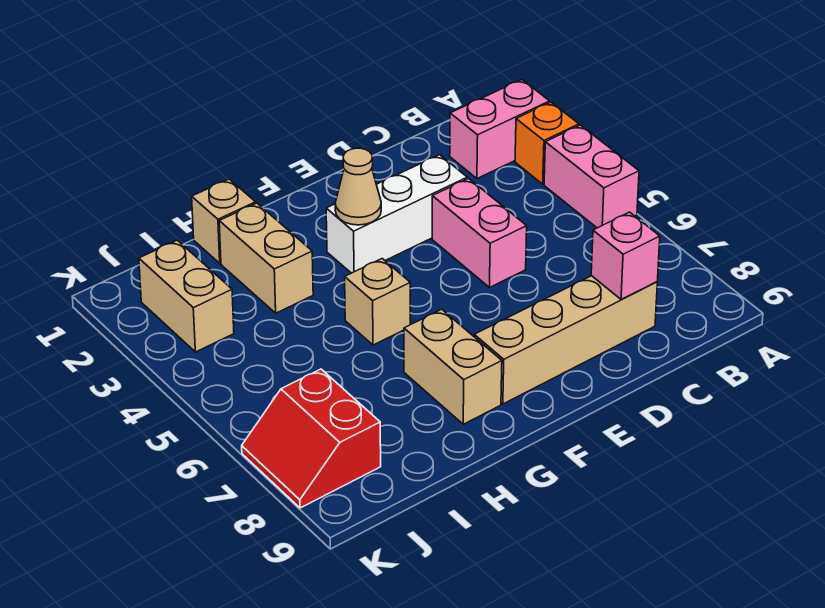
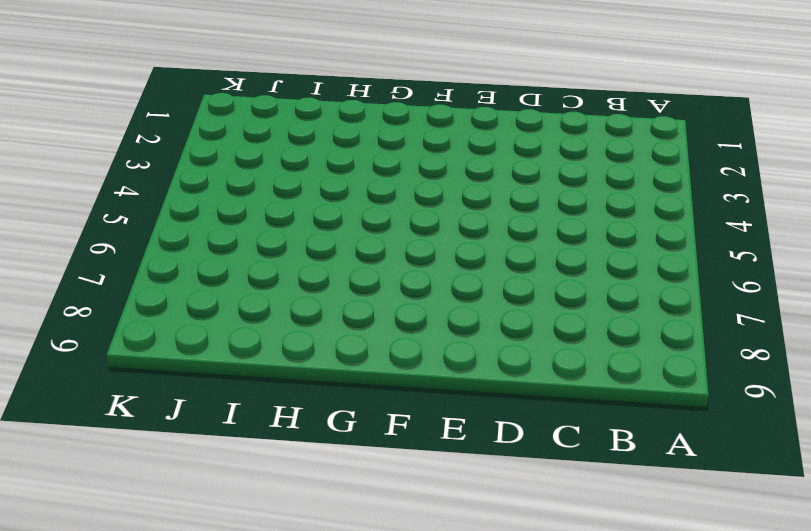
none -> pink brick A2:B2 level 1
none -> orange brick A3 level 1
none -> pink brick A4:A5 level 1

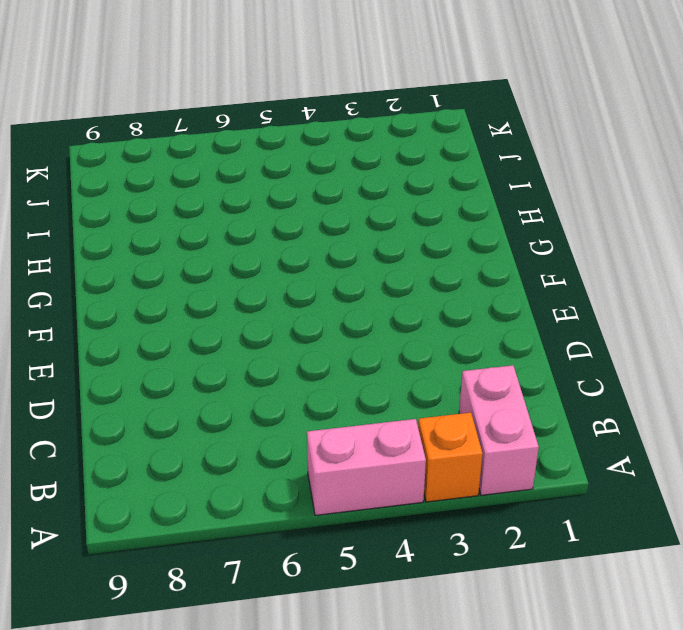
none -> tan brick C8:F8 level 1
none -> white brick D3:F3 level 1
none -> pink brick D4:D5 level 1

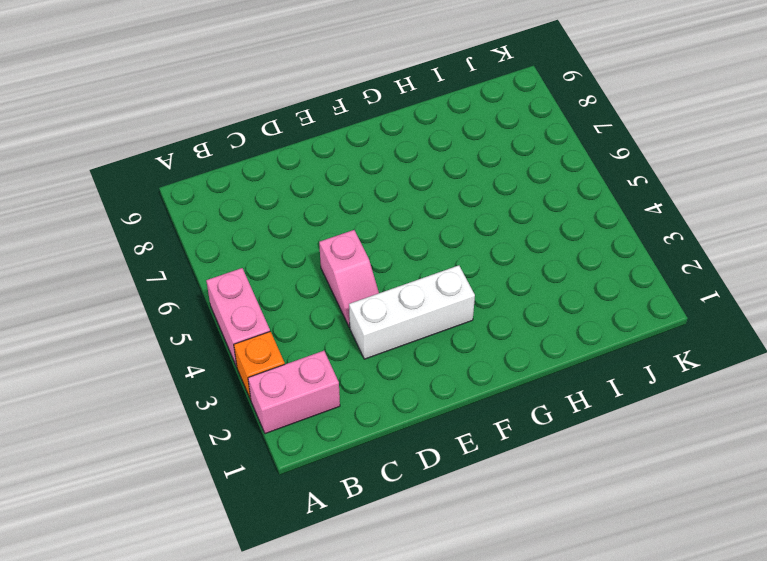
pink slope D4:D5 level 1 top 5 -> pink brick D4:D5 level 1
none -> tan brick C8:F8 level 1
none -> tan brick G5 level 1
none -> tan brick G7:G8 level 1

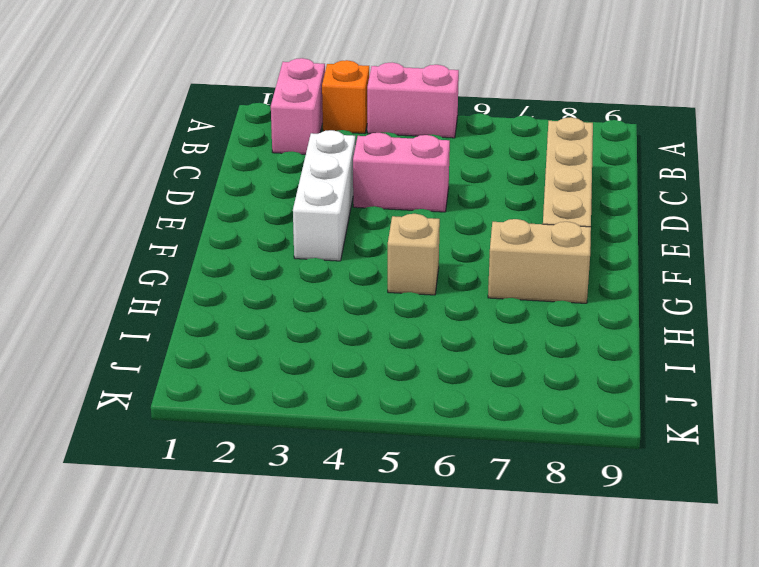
none -> tan brick H1 level 1
none -> tan brick H2:H3 level 1
none -> tan brick J2:J3 level 1

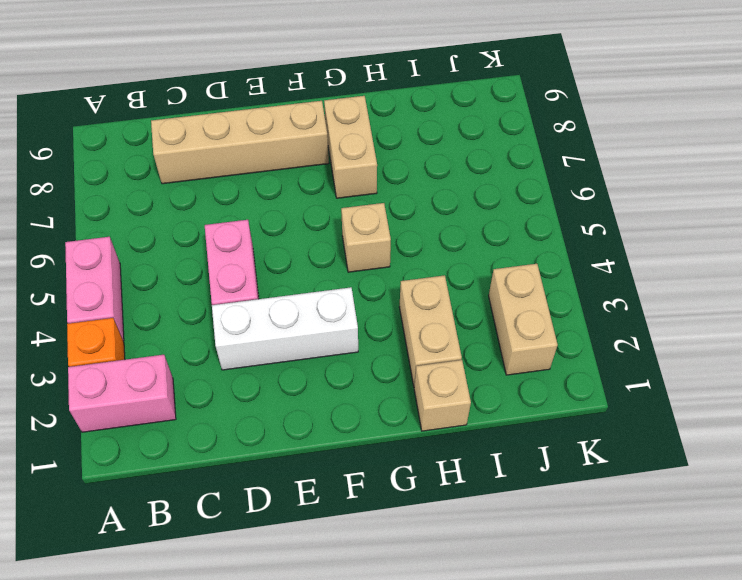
none -> red slope J7:K8 level 1 top J
none -> pink brick C8 level 2
none -> tan cone F3 level 2

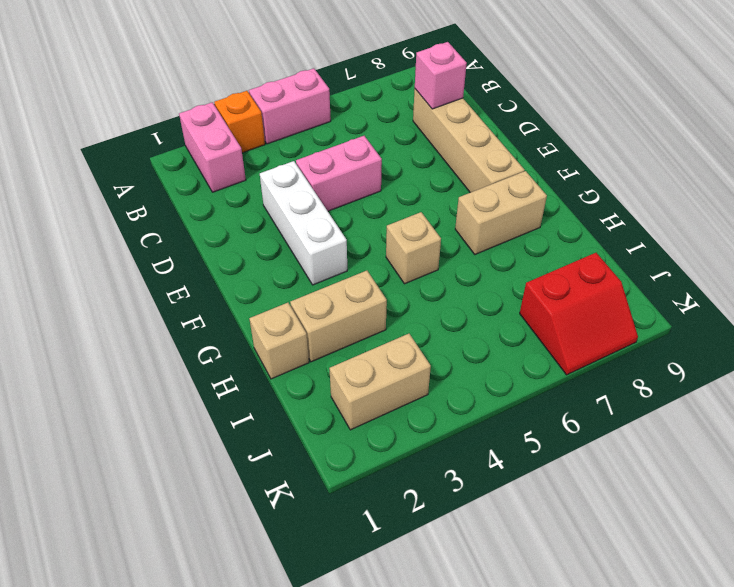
none -> tan cone F3 level 2

